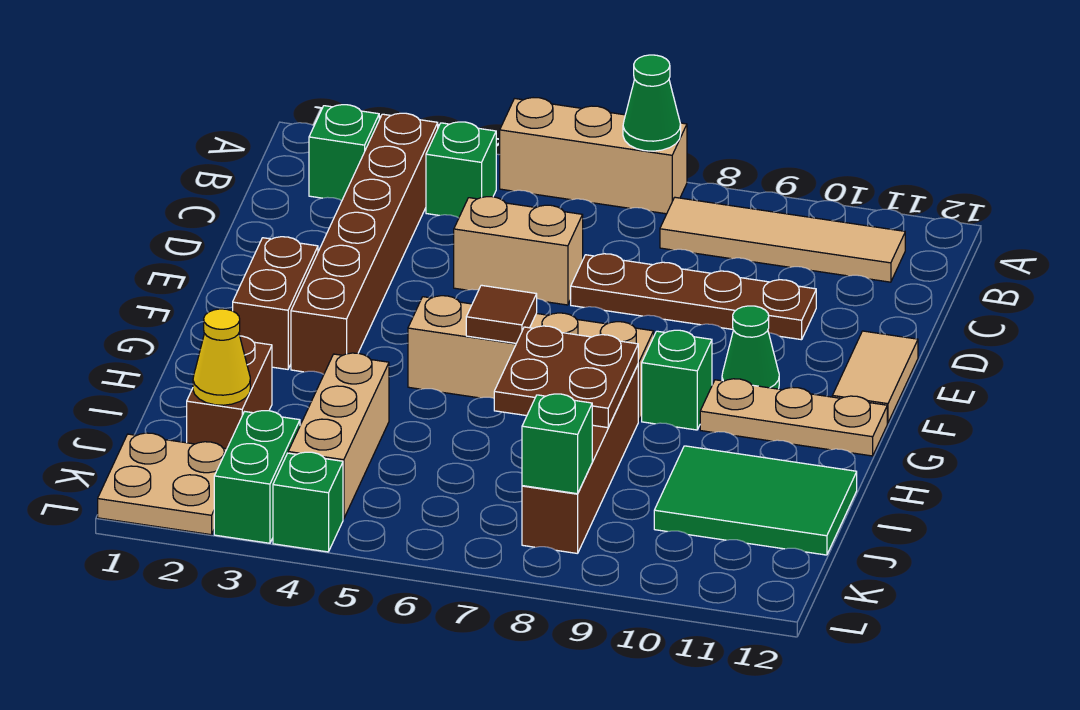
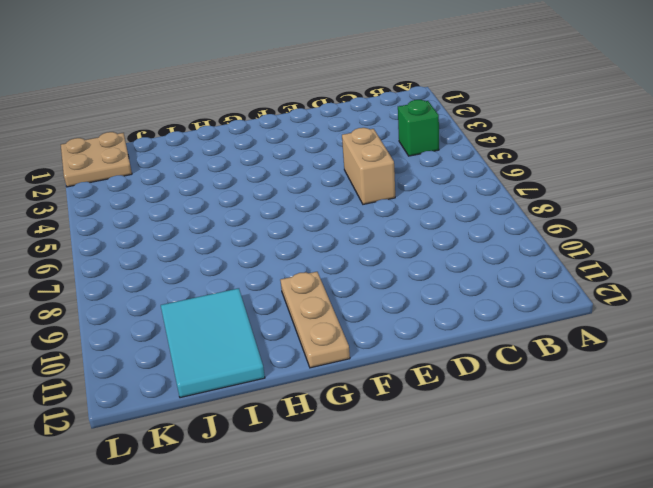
cyan tile I10:J12 level 1 -> green tile I10:J12 level 1
none -> tan brick A5:A7 level 1
none -> green brick B2 level 1
none -> brown brick B3:G3 level 1

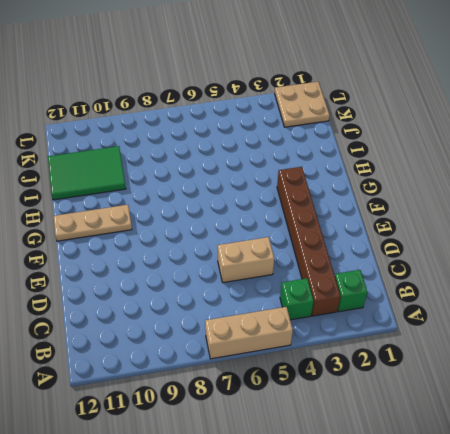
none -> tan tile B8:B11 level 1
none -> brown plate D7:D10 level 1
none -> tan tile E12:F12 level 1

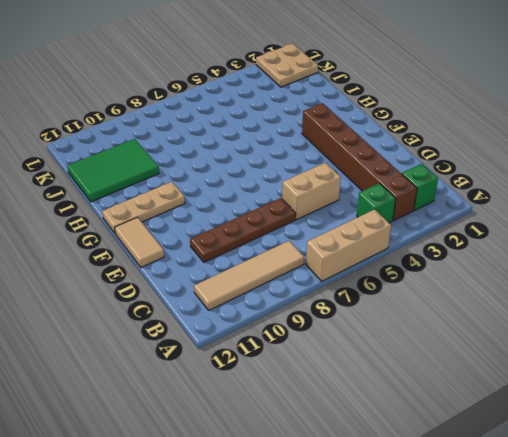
none -> brown brick F2:G2 level 1
none -> green cone F10 level 1
none -> tan brick G5:G8 level 1

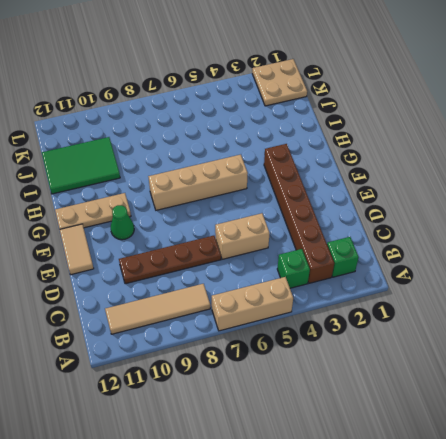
none -> brown brick F2:G2 level 1
none -> green brick G9 level 1
none -> brown brick H8:K8 level 1

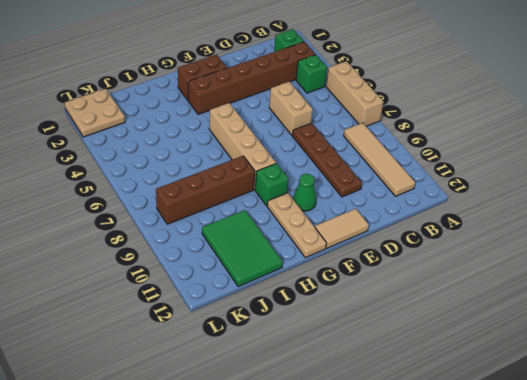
none -> brown brick I2:J2 level 1
none -> tan brick I4:K4 level 1
none -> green brick K3:L3 level 1

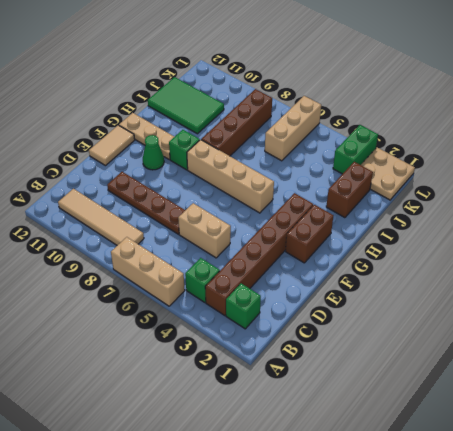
tan brick J6:L6 level 1 -> tan brick I4:K4 level 1
none -> green brick L4 level 1
none -> green cone A7 level 2
none -> brown tile G6 level 2

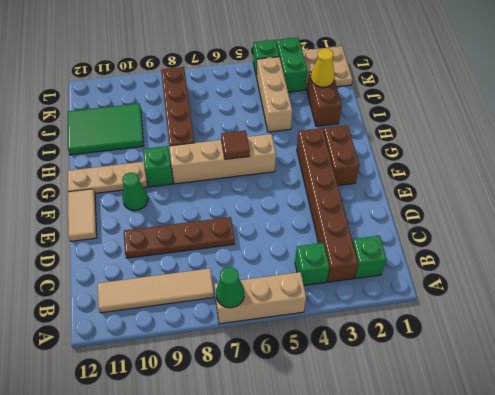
none -> tan brick D5:D6 level 1
none -> brown plate H7:I8 level 2
none -> green brick K8 level 2

